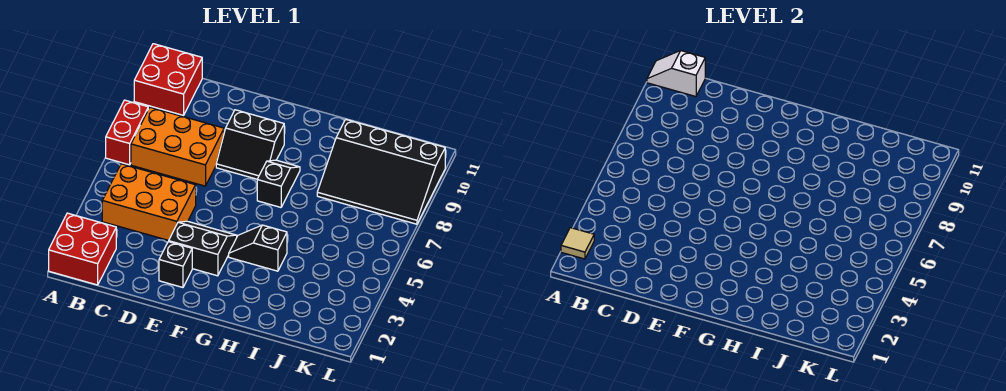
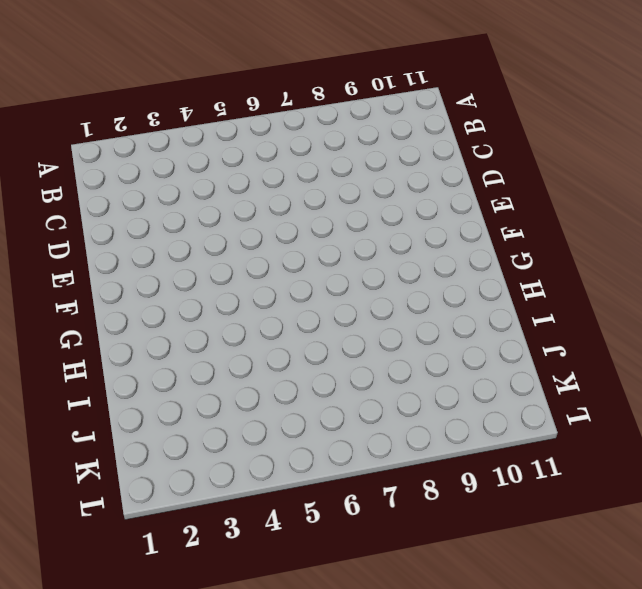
none -> red brick A1:B2 level 1
none -> red brick A7:A8 level 1
none -> red brick A10:B11 level 1

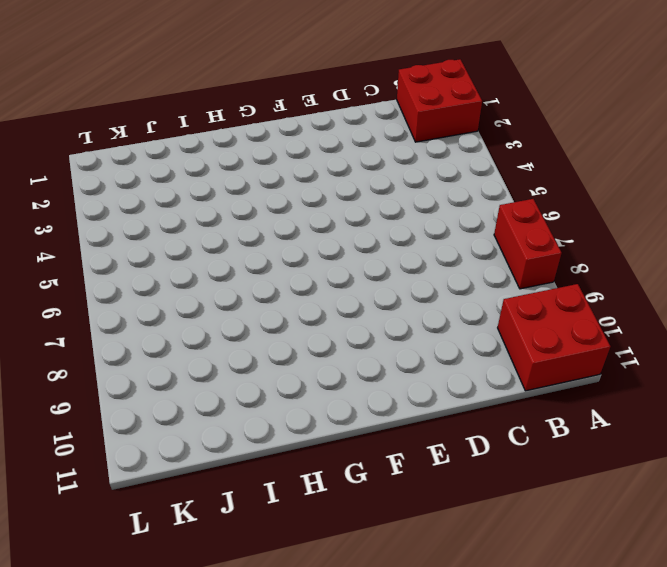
none -> orange brick B4:D5 level 1
none -> orange brick B7:D8 level 1
none -> black brick E2 level 1

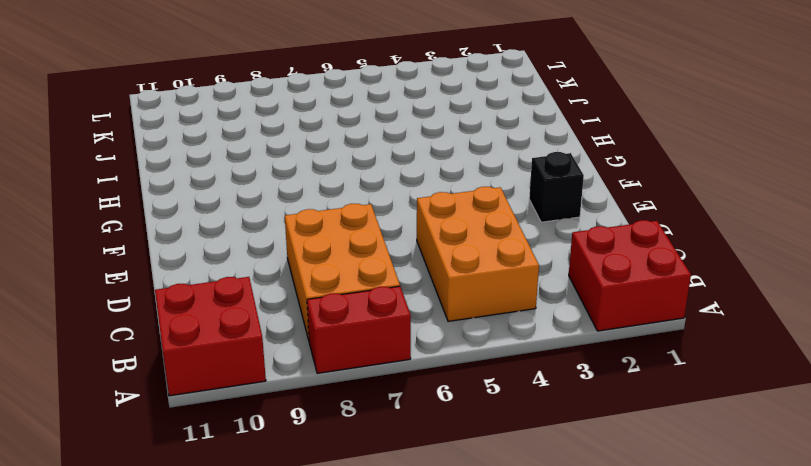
none -> black slope E3:F4 level 1 top 3
none -> black slope E8:F9 level 1 top 9
none -> black slope G4:H4 level 1 top H

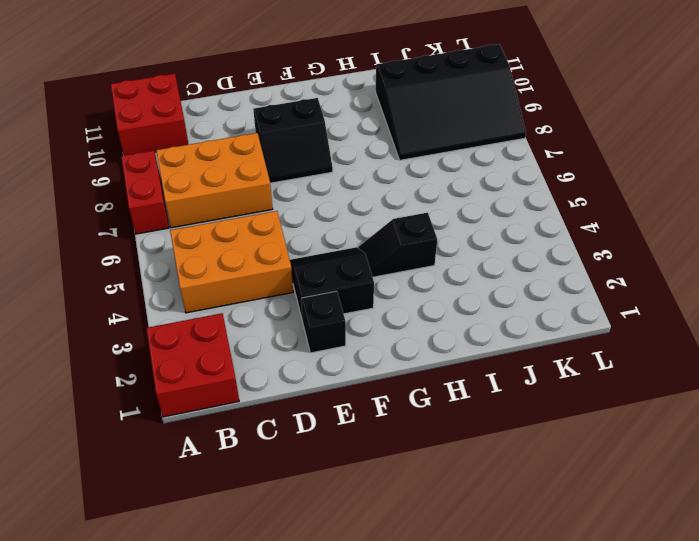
none -> black slope G7:G8 level 1 top 7
none -> tan tile A2 level 2
none -> white slope A11:B11 level 2 top B

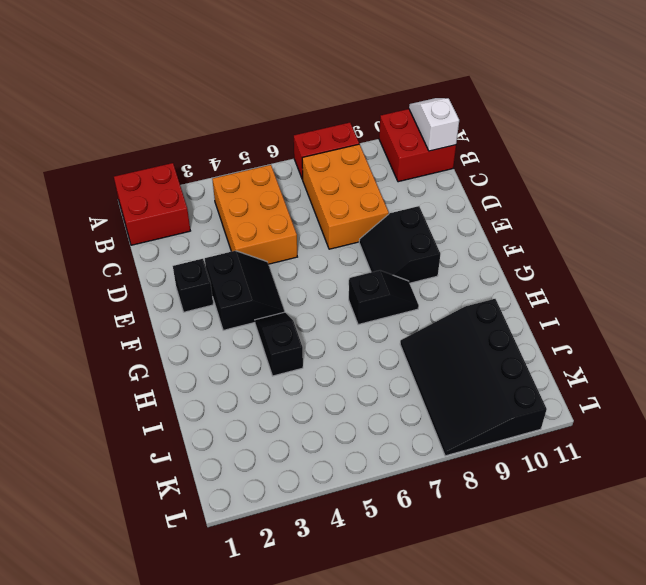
none -> tan tile A2 level 2

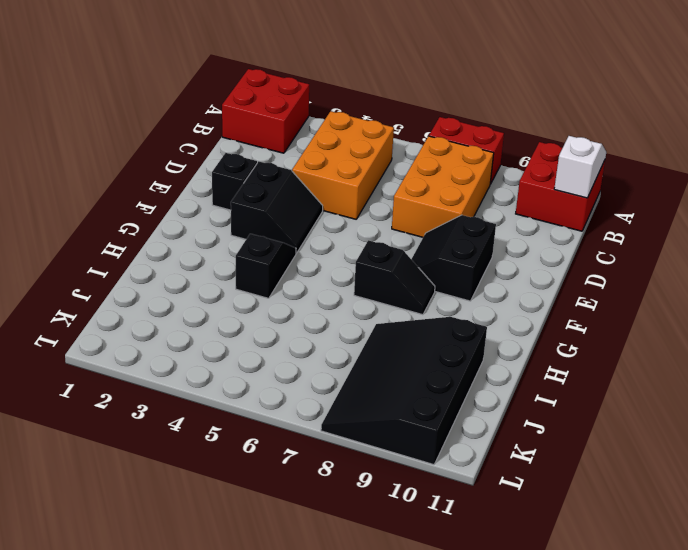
none -> tan tile A2 level 2

